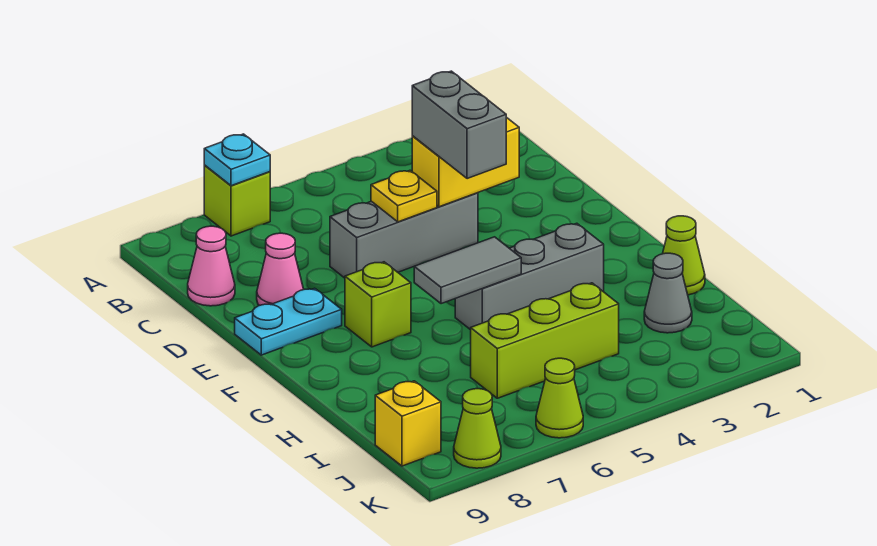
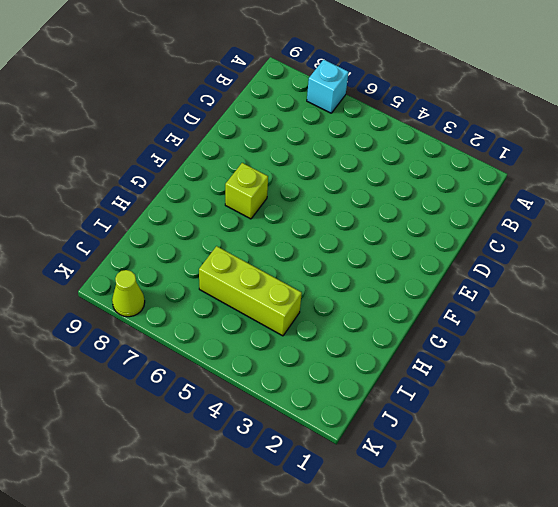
cyan brick A7 level 1 -> lime brick A7 level 1
none -> pink cone C9 level 1
none -> grey brick D4:D6 level 1
none -> pink cone D8 level 1

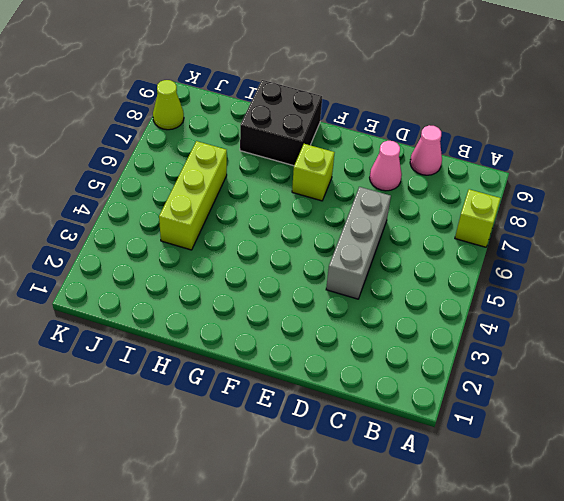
black brick G8:H9 level 1 -> none
none -> cyan plate E8:E9 level 1
none -> grey brick G3:G5 level 1
none -> lime cone H1 level 1

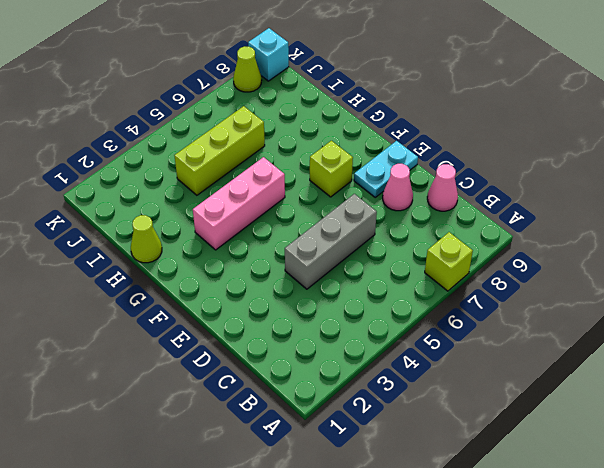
pink brick G3:G5 level 1 -> grey brick G3:G5 level 1
cyan brick K9 level 1 -> none
none -> grey cone I2 level 1
none -> yellow brick J9 level 1
none -> lime cone K6 level 1

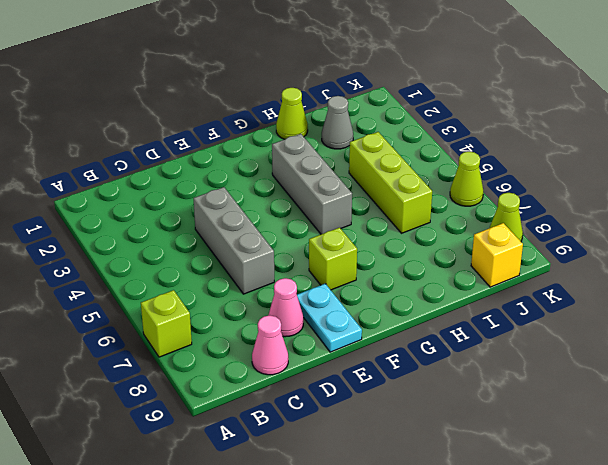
none -> cyan plate A7 level 2
none -> yellow brick D3:D4 level 2
none -> yellow plate D5 level 2

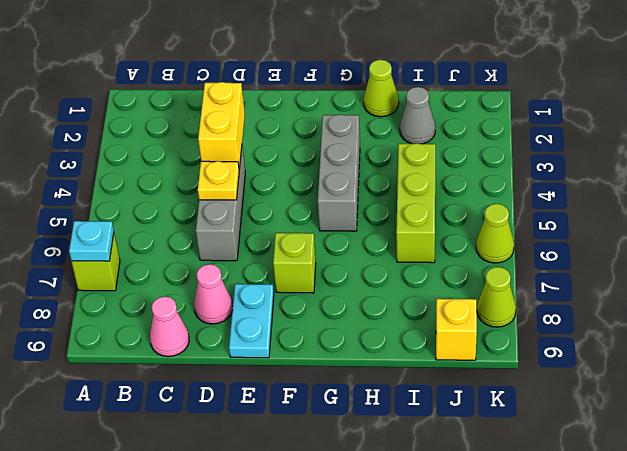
none -> grey tile G5:G6 level 2
none -> grey brick D4:E4 level 3

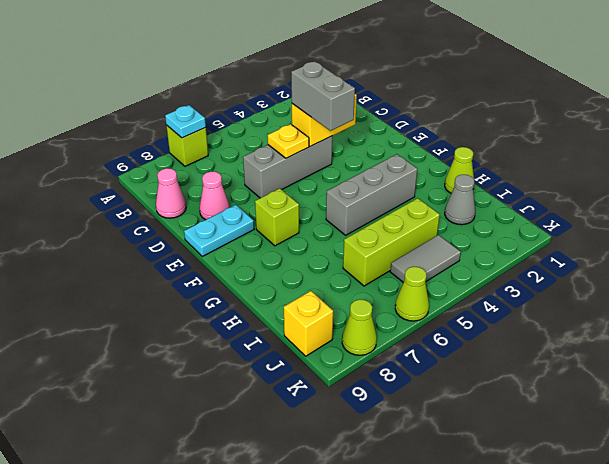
grey tile J4:J5 level 1 -> grey tile G5:G6 level 2

